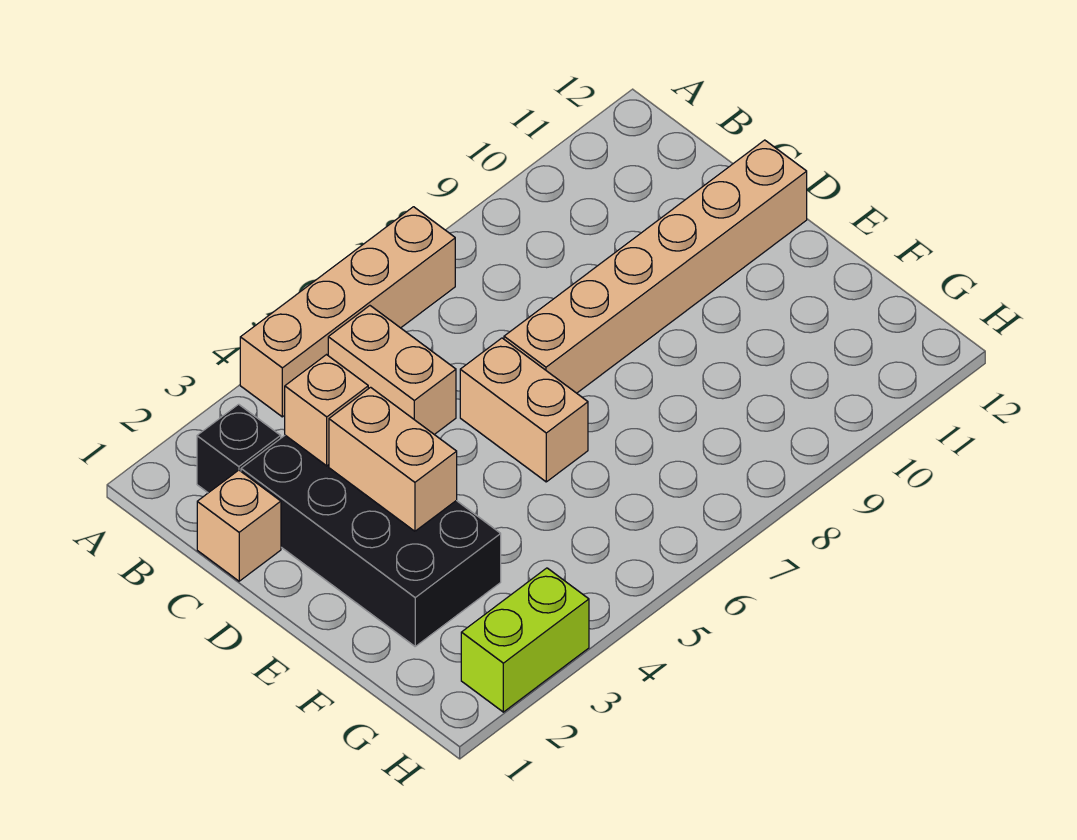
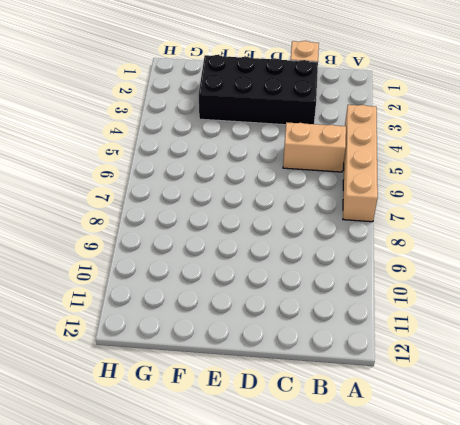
none -> black brick B2 level 1
none -> tan brick D6:E6 level 1

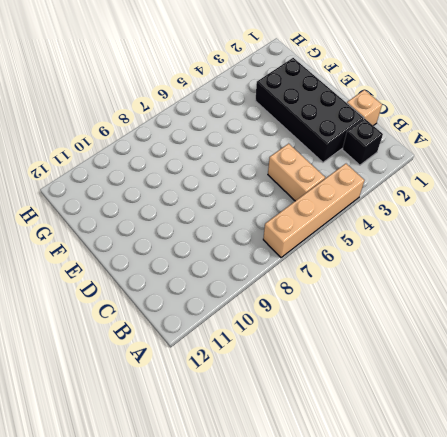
none -> tan brick D6:E6 level 1
none -> tan brick D7:D12 level 1

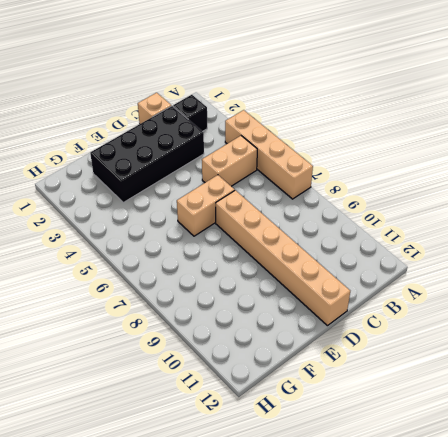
none -> lime brick H2:H3 level 1
none -> tan brick C3 level 2

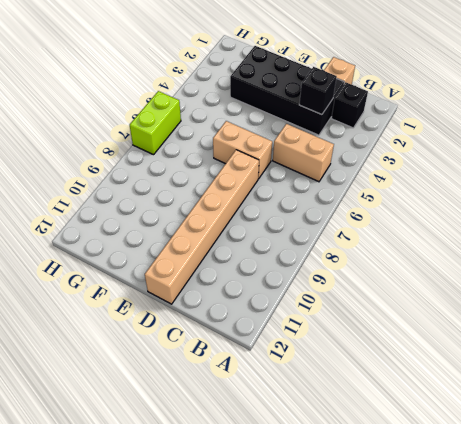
black brick C3 level 2 -> tan brick C3 level 2
lime brick H6:H7 level 1 -> lime brick H2:H3 level 1
none -> tan brick A4:A7 level 1
none -> tan brick D3:E3 level 2

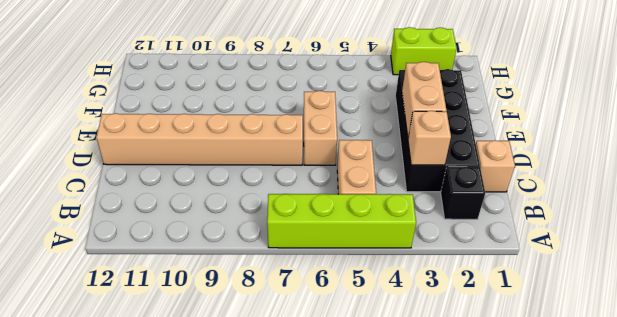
lime brick A4:A7 level 1 -> tan brick A4:A7 level 1

